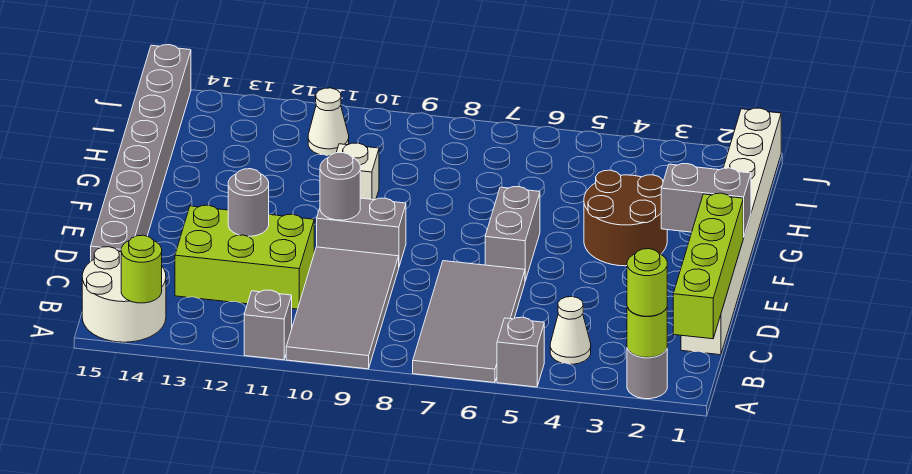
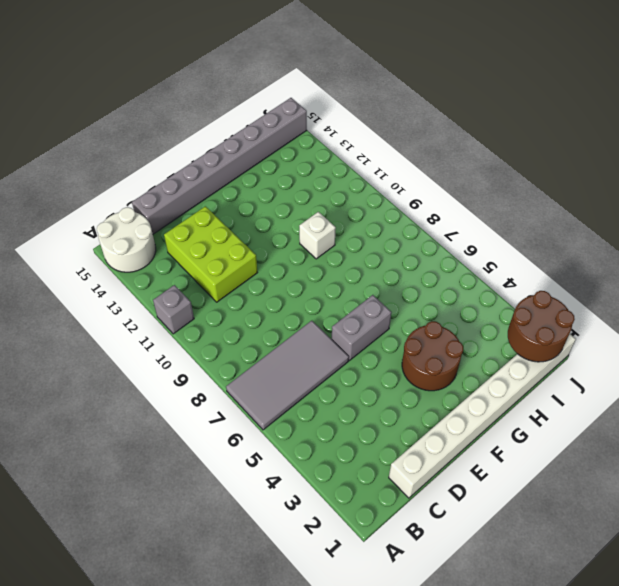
brown round brick I1:J2 level 2 -> none
none -> grey round brick A2 level 1
none -> grey brick A5 level 1
none -> grey tile A9:D10 level 1

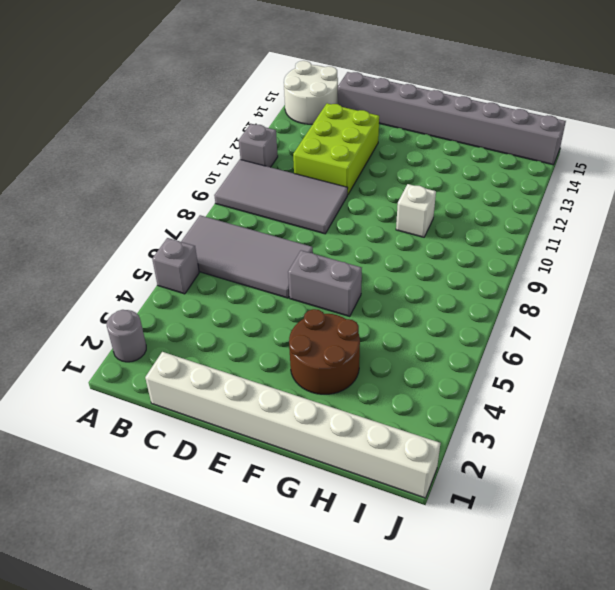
none -> white cone B4 level 1
none -> grey brick E9:E10 level 1
none -> white cone I11 level 1

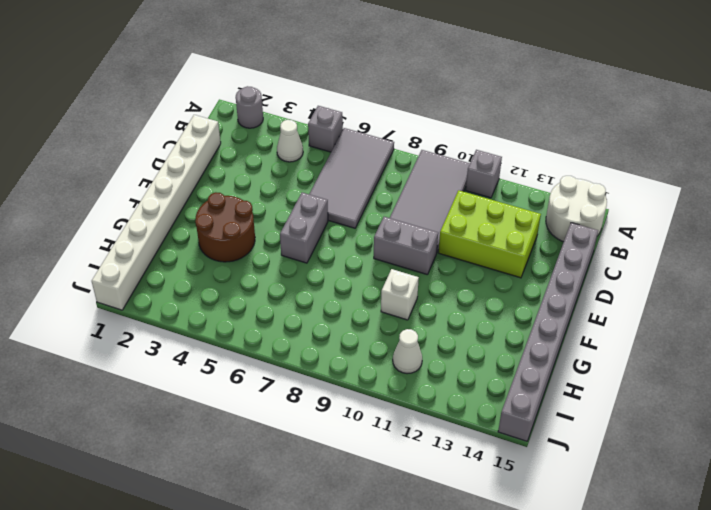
none -> lime round brick A2 level 2
none -> lime round brick A14 level 2
none -> lime brick B1:E1 level 2

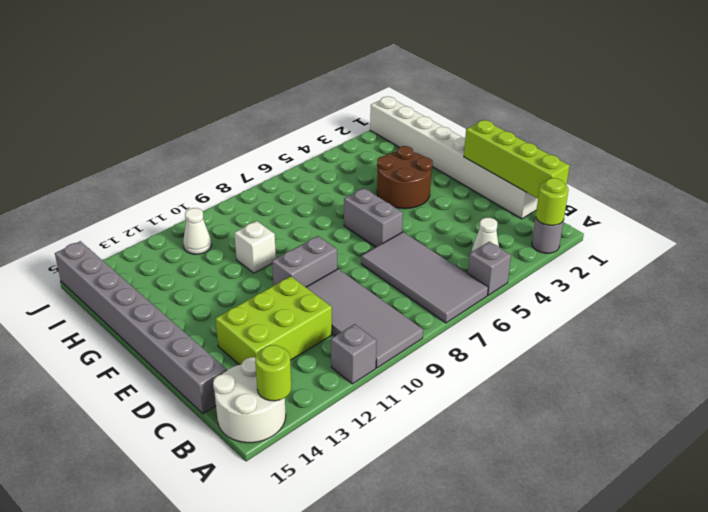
none -> grey round brick D12 level 2
none -> grey round brick E10 level 2
none -> grey brick F1:F2 level 2

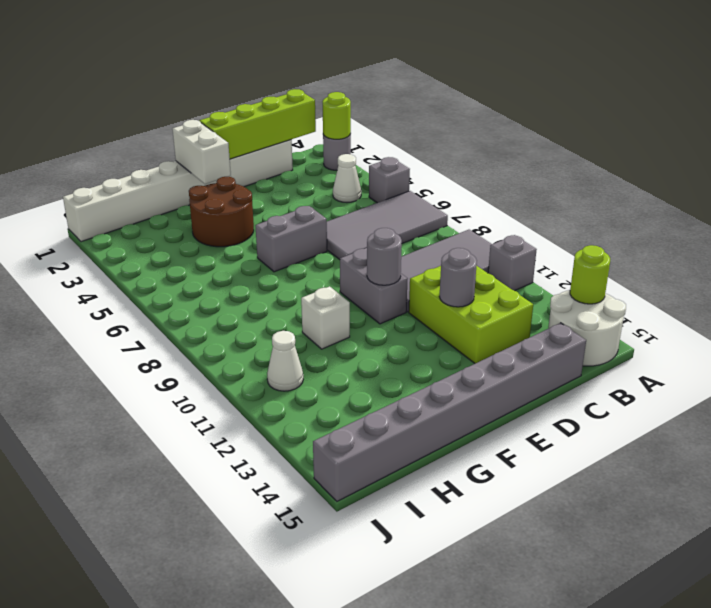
white brick F1:F2 level 2 -> grey brick F1:F2 level 2
none -> lime round brick A2 level 3

